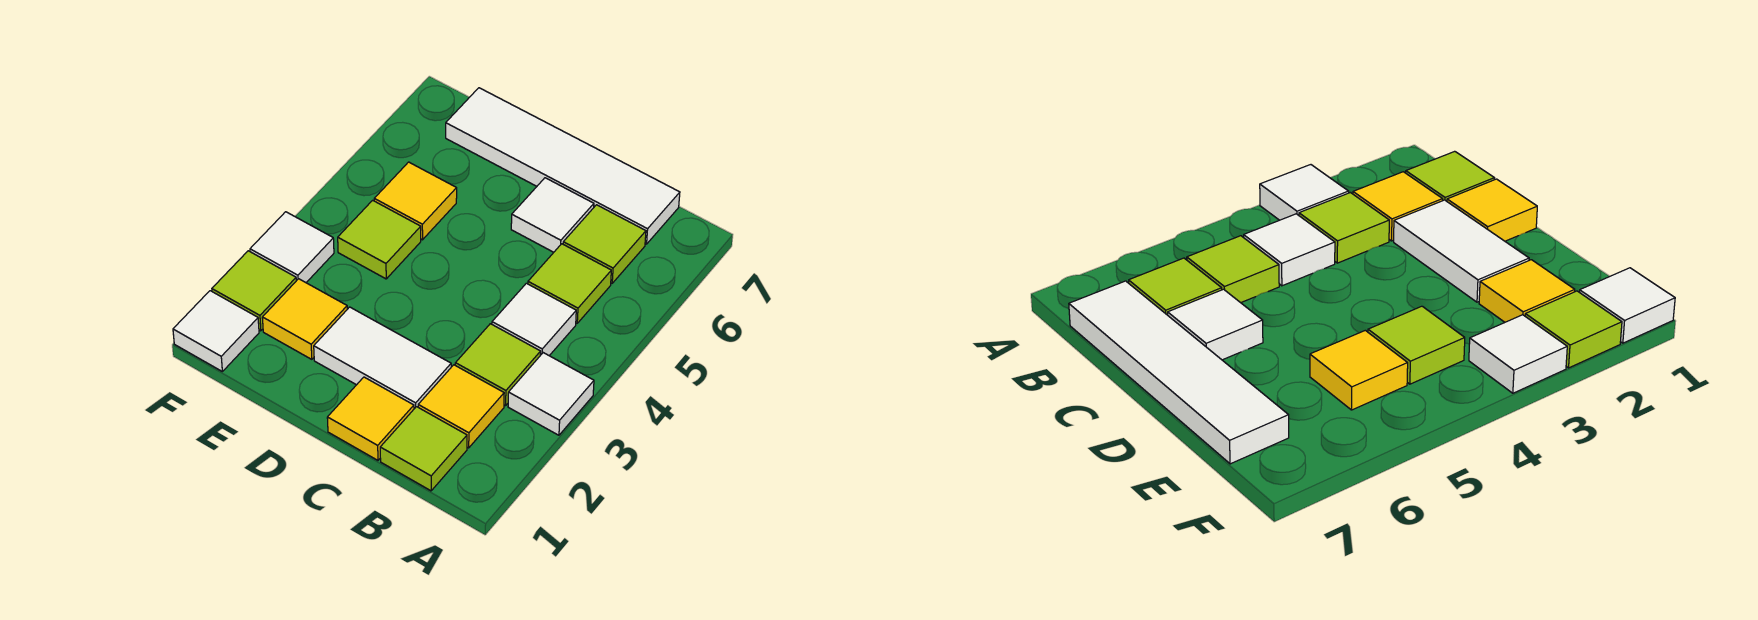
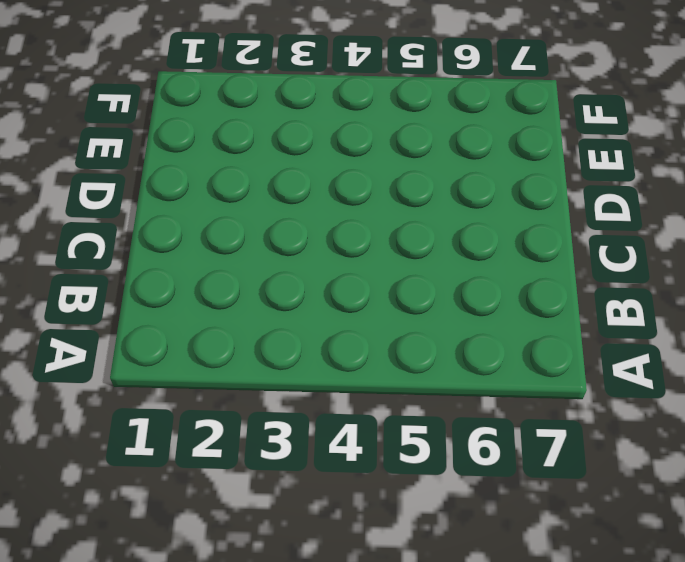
none -> white tile A3 level 1
none -> lime tile B1 level 1
none -> yellow tile B2 level 1

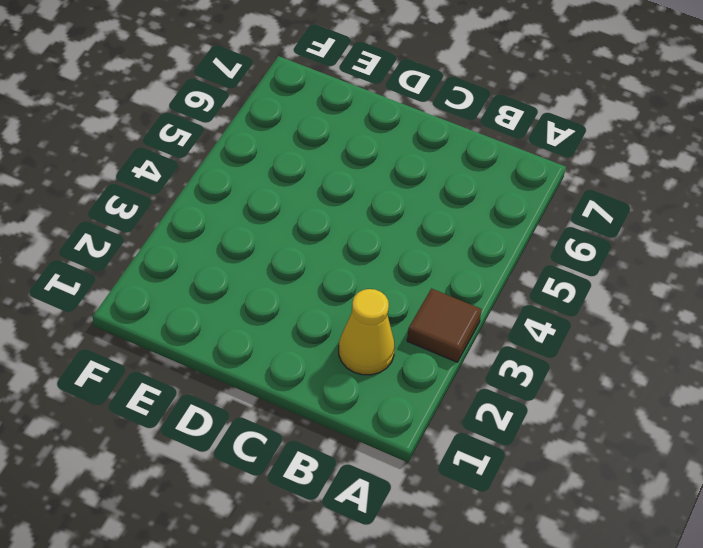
brown tile A3 level 1 -> white tile A3 level 1
yellow cone B2 level 1 -> yellow tile B2 level 1
none -> lime tile B1 level 1
none -> lime tile B3 level 1
none -> white tile B4 level 1

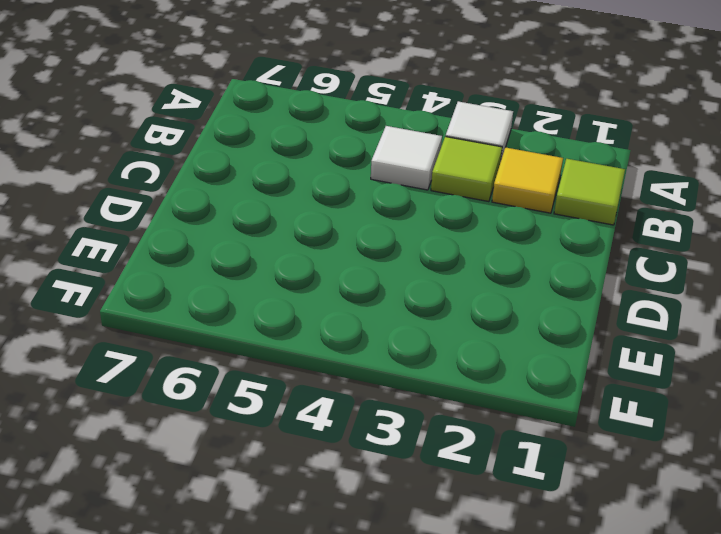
none -> lime tile B5 level 1
none -> lime tile B6 level 1
none -> white tile B7:E7 level 1

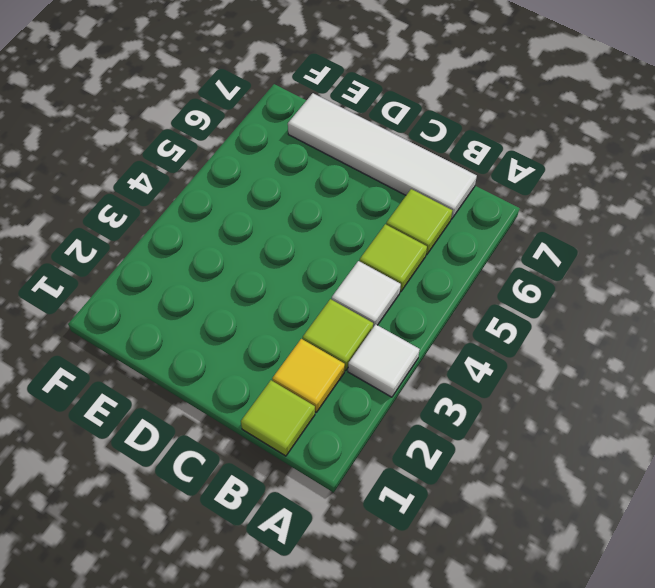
none -> yellow tile C1 level 1
none -> white tile C2:D2 level 1
none -> white tile C6 level 1

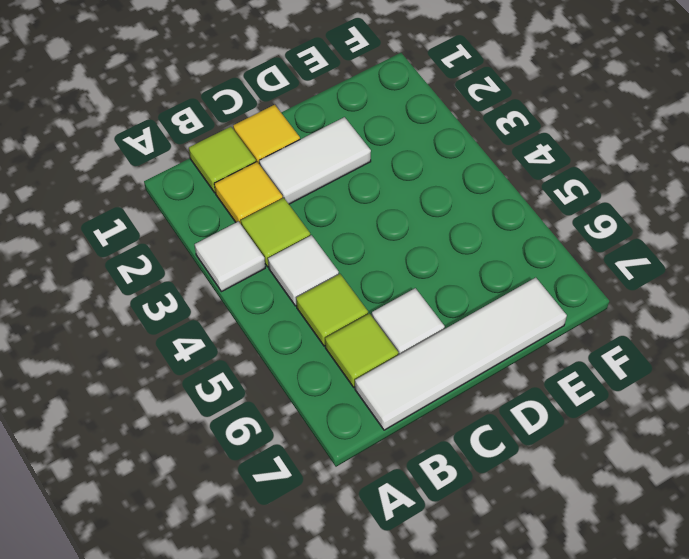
none -> yellow tile E2 level 1
none -> lime tile E4 level 1
none -> yellow tile E5 level 1

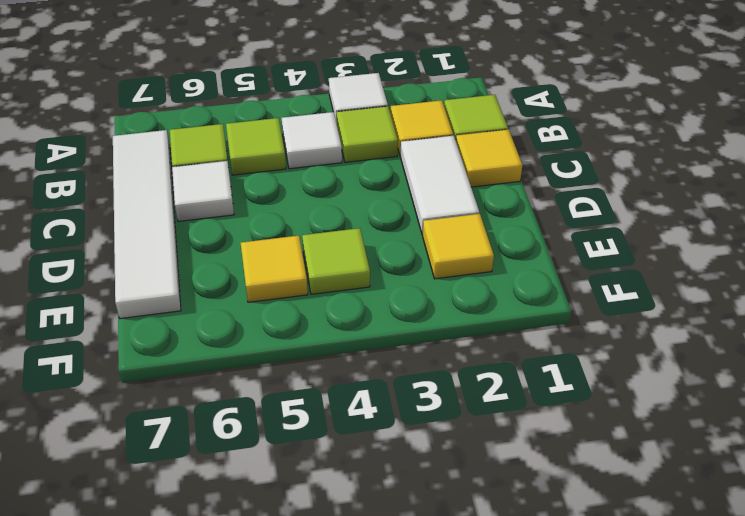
none -> white tile F1 level 1
none -> lime tile F2 level 1
none -> white tile F3 level 1

